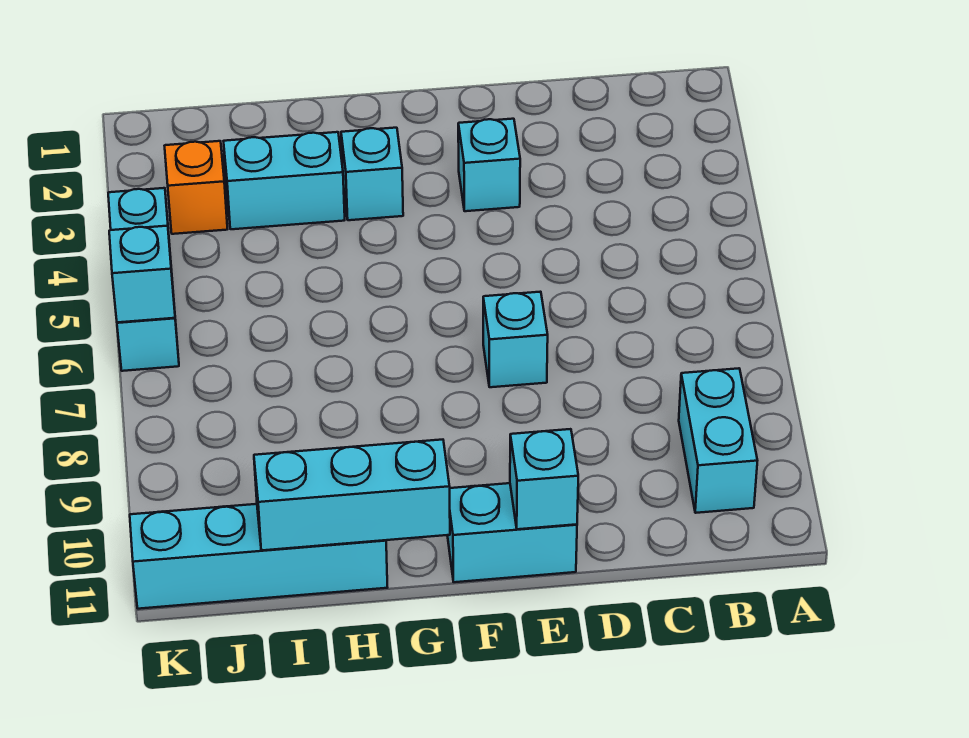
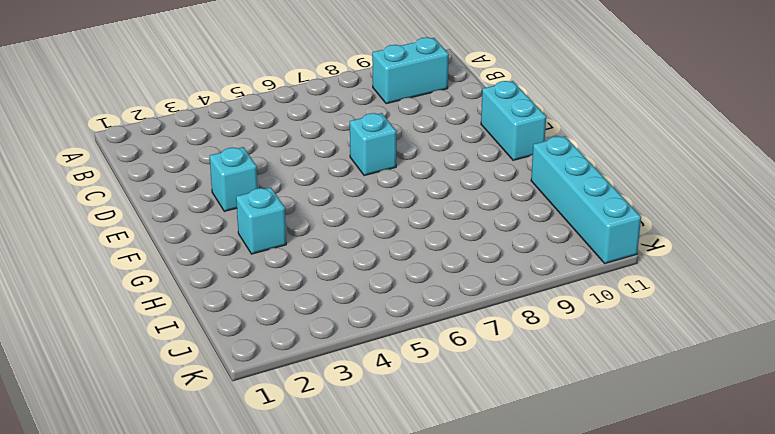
none -> cyan brick H3:I3 level 1
none -> orange brick J3 level 1
none -> cyan brick K4:K6 level 1

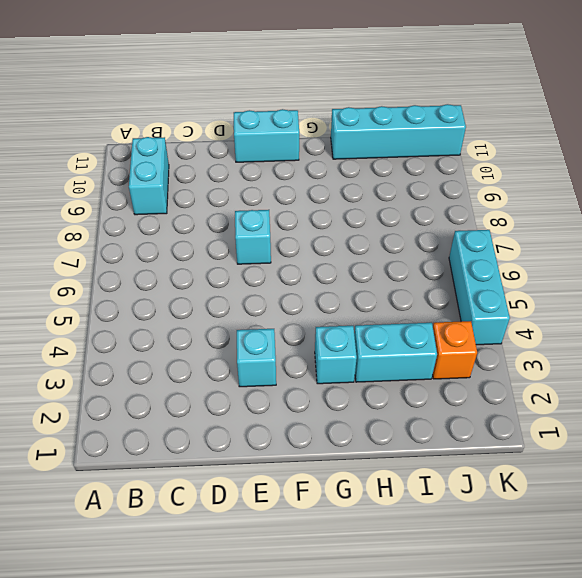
none -> cyan brick E11 level 2
none -> cyan brick G11:I11 level 2
none -> cyan brick K6 level 2

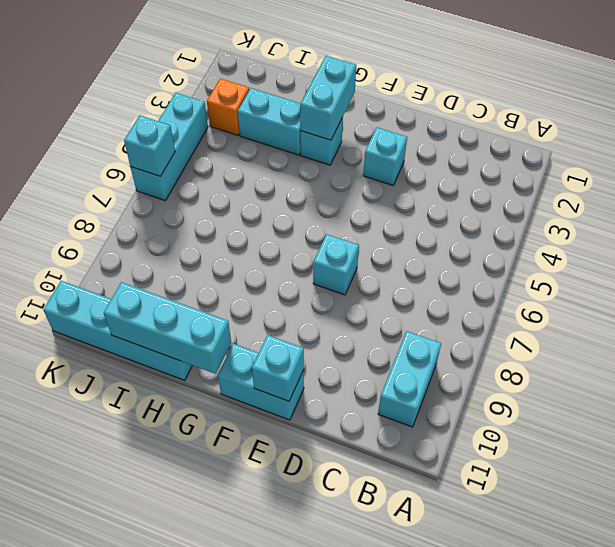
cyan brick G2:G3 level 2 -> none

